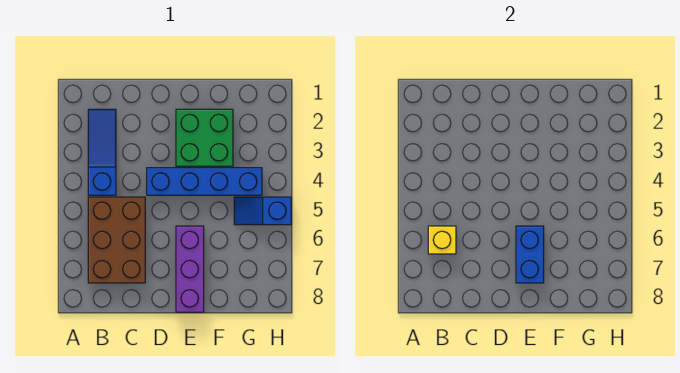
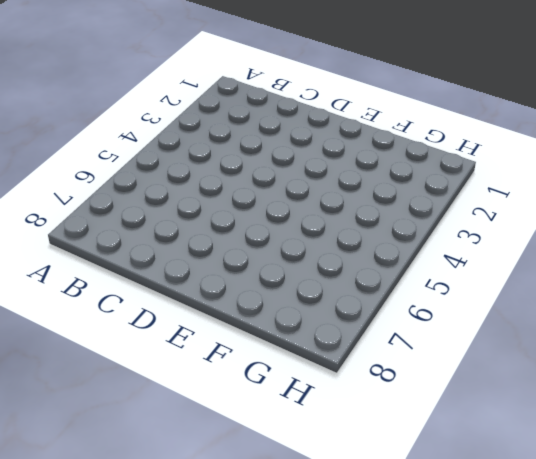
none -> blue slope B2:B4 level 1 top 4
none -> brown brick B5:C7 level 1

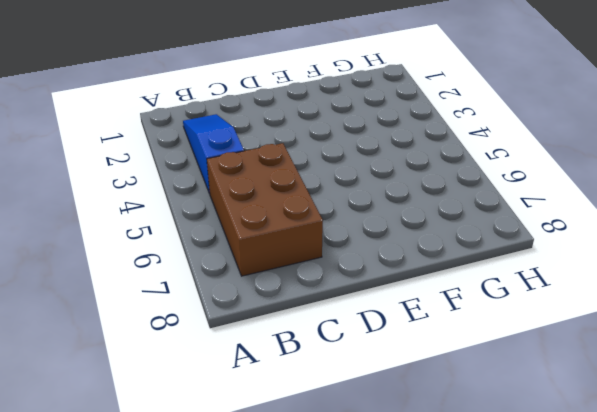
none -> blue brick D4:G4 level 1
none -> green brick E2:F3 level 1

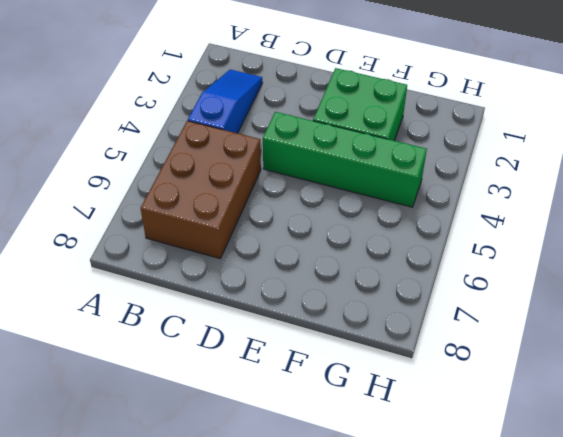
green brick D4:G4 level 1 -> blue brick D4:G4 level 1
none -> purple brick E6:E8 level 1
none -> blue slope G5:H5 level 1 top H

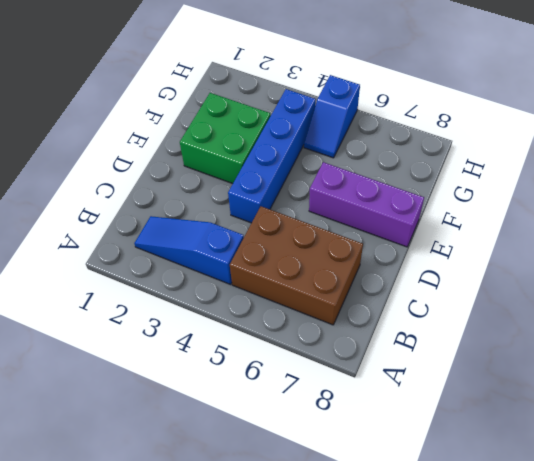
none -> yellow brick B6 level 2
none -> blue brick E6:E7 level 2

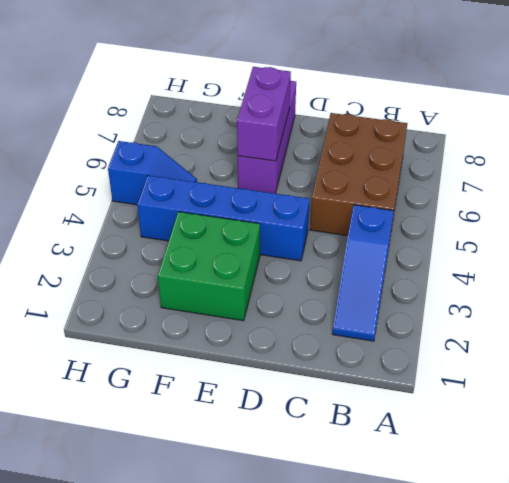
purple brick E6:E7 level 2 -> blue brick E6:E7 level 2
none -> yellow brick B6 level 2

